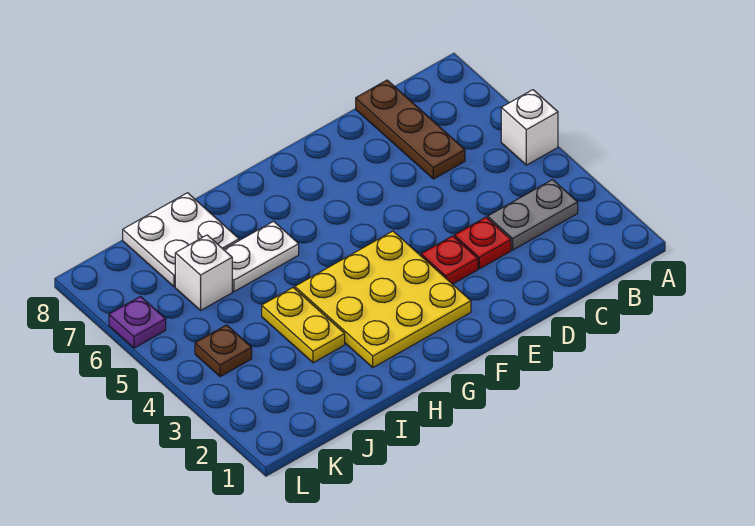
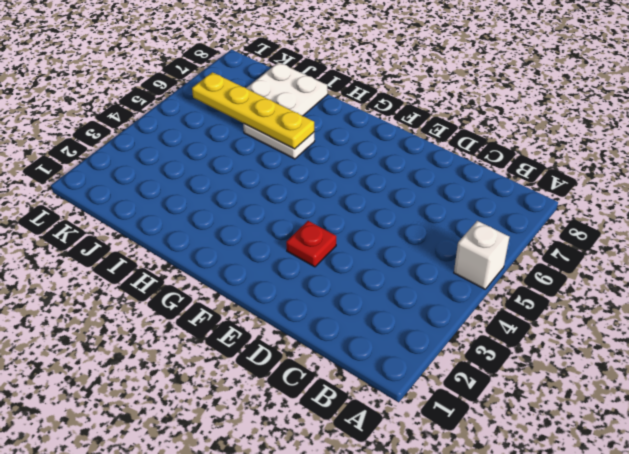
yellow plate H6:K6 level 2 -> none
none -> grey plate B3:C3 level 1
none -> brown plate C6:C8 level 1
none -> red plate D3 level 1

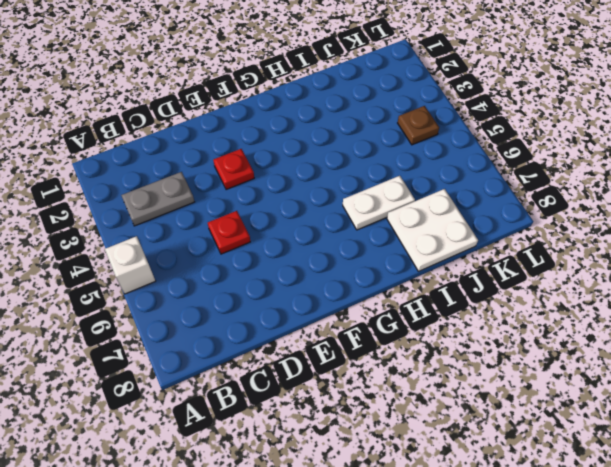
red plate D5 level 1 -> red plate D3 level 1
none -> brown plate C6:C8 level 1
none -> yellow plate F2:H4 level 1
none -> yellow plate I3:I4 level 1

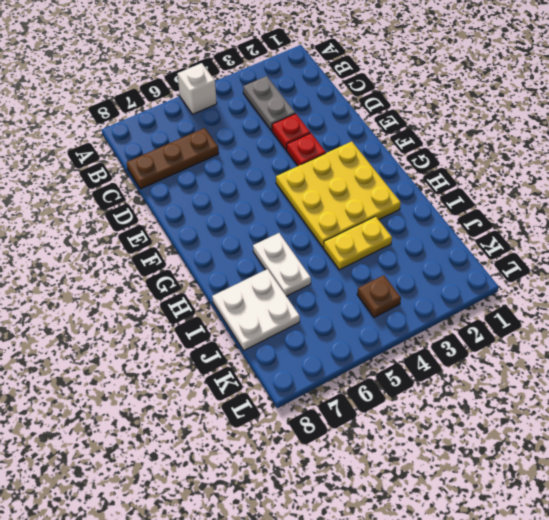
none -> white brick J6 level 1
none -> purple plate L6 level 1

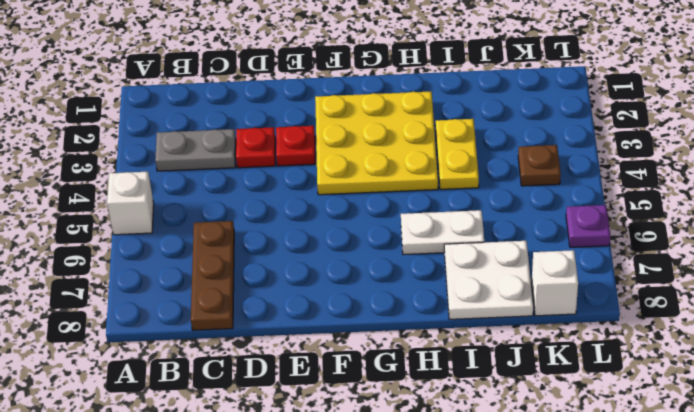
white brick K8 level 1 -> white brick J6 level 1

